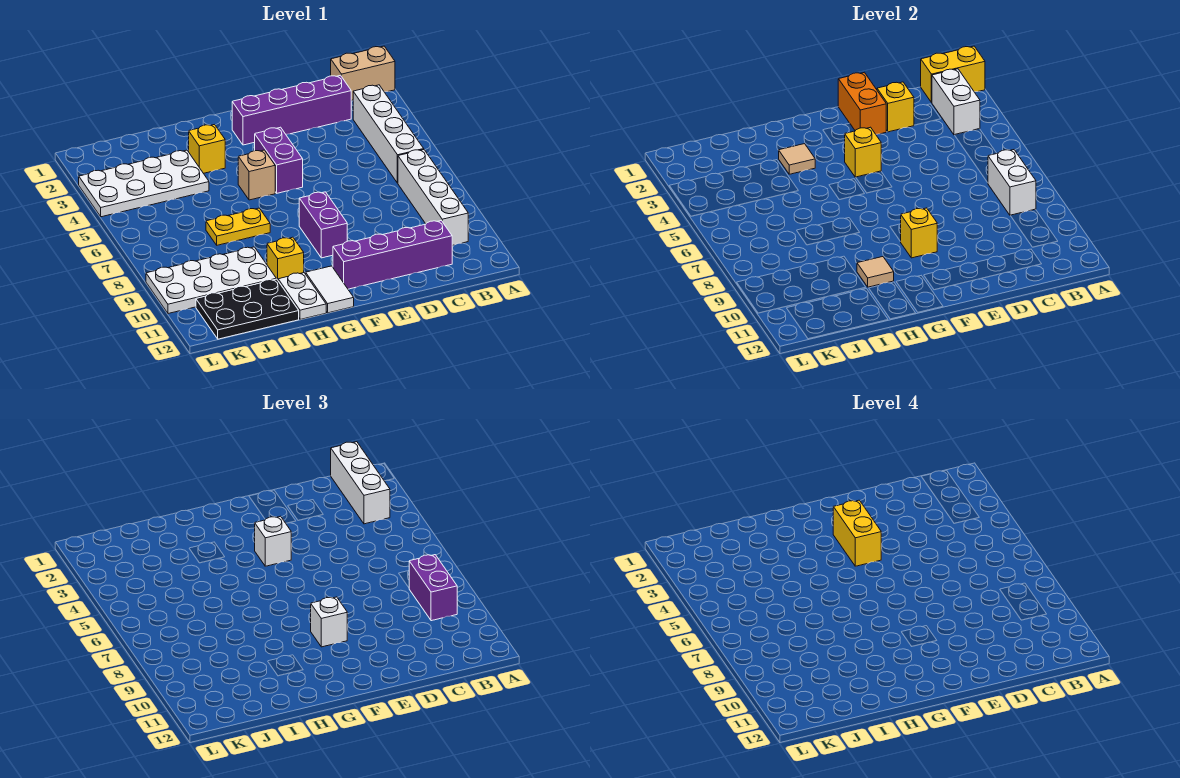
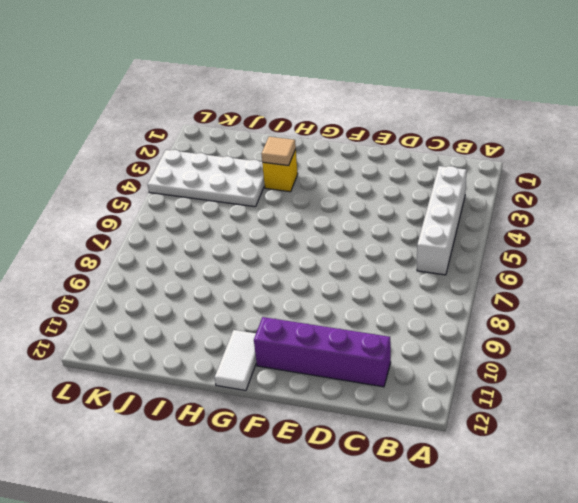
none -> tan brick A1:B1 level 1
none -> white brick B7:B10 level 1
none -> purple brick C2:F2 level 1
none -> purple brick F4:F5 level 1

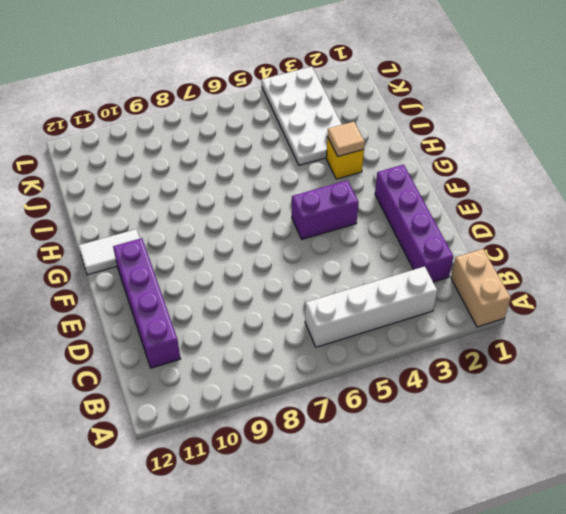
none -> white brick B7:B10 level 1
none -> purple brick F8:F9 level 1
none -> tan brick G5 level 1
none -> yellow plate H7:I7 level 1

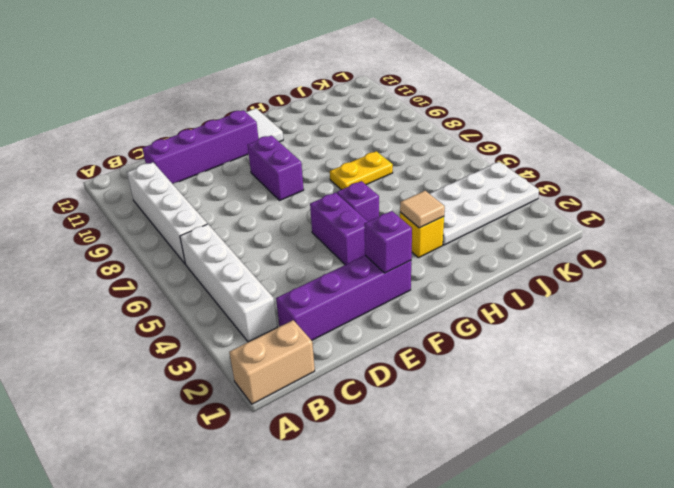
purple brick F2 level 2 -> none
purple brick G5 level 1 -> tan brick G5 level 1
none -> yellow brick H10 level 1
none -> white plate H11:H12 level 1
none -> white plate I9:L10 level 1
none -> black plate I11:K12 level 1

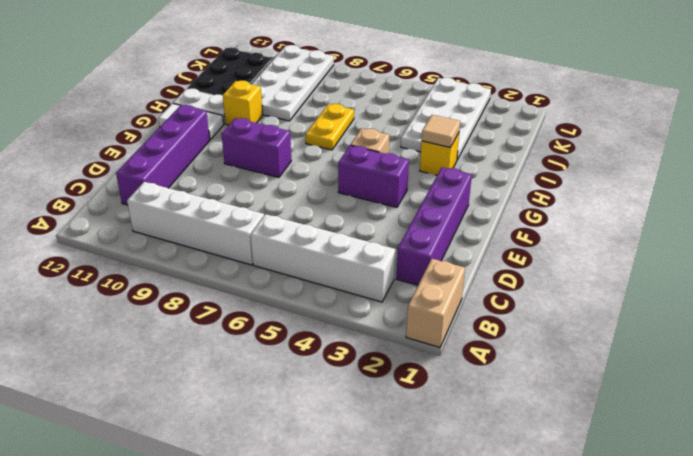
none -> yellow brick A1:B1 level 2
none -> white brick B2:B3 level 2
none -> white brick B7:B8 level 2
none -> yellow brick D2 level 2

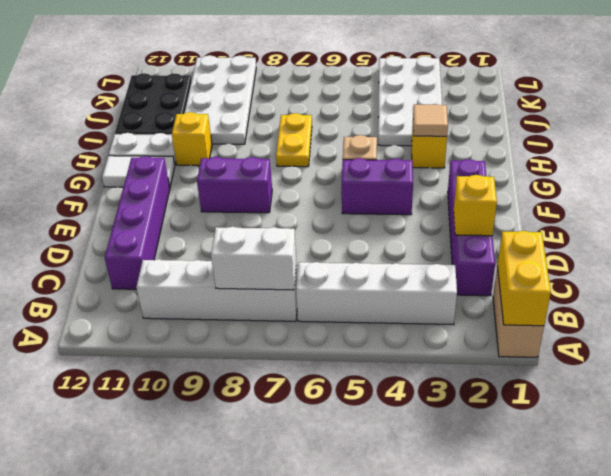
none -> white brick B2:B3 level 2
none -> orange brick E1:E2 level 2
none -> yellow brick F4 level 2
none -> yellow brick F9 level 2

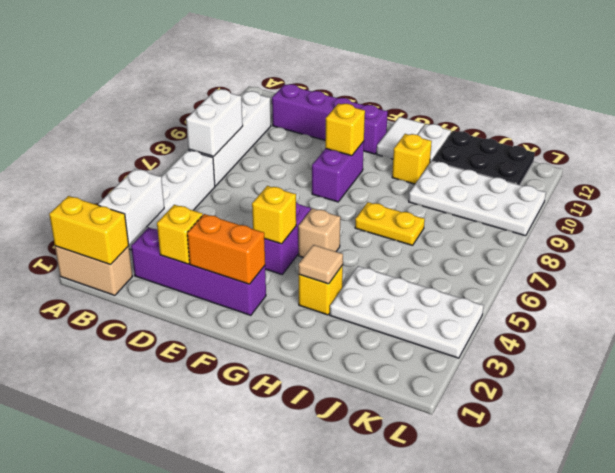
orange brick E2:F2 level 2 -> orange brick E1:E2 level 2
none -> tan tile H10 level 2
none -> white brick B1:B3 level 3
none -> purple brick B8:B9 level 3
none -> white brick F4 level 3

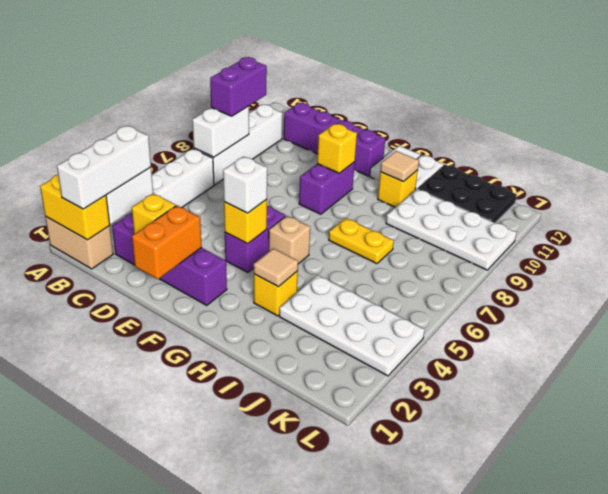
none -> white brick F9 level 3
none -> yellow brick F3:F4 level 4

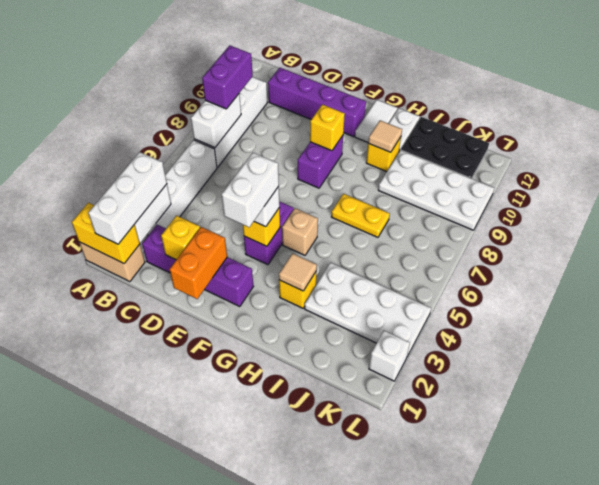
white brick F3:F4 level 4 -> yellow brick F3:F4 level 4
white brick L2 level 1 -> white brick F9 level 3

